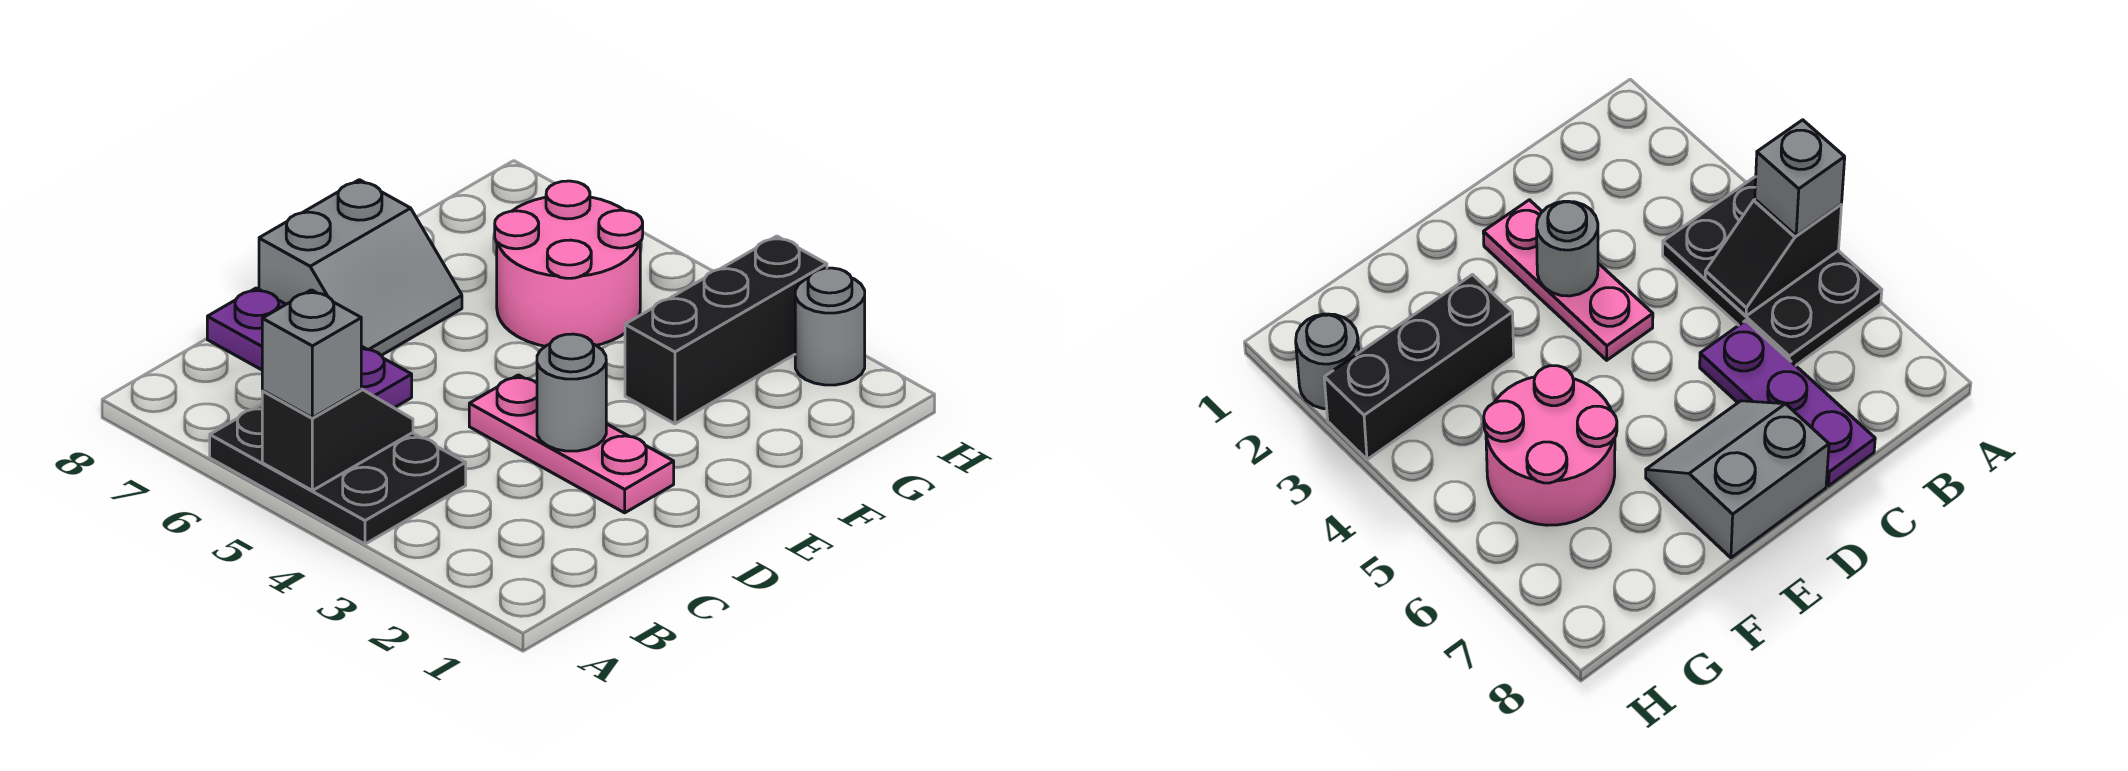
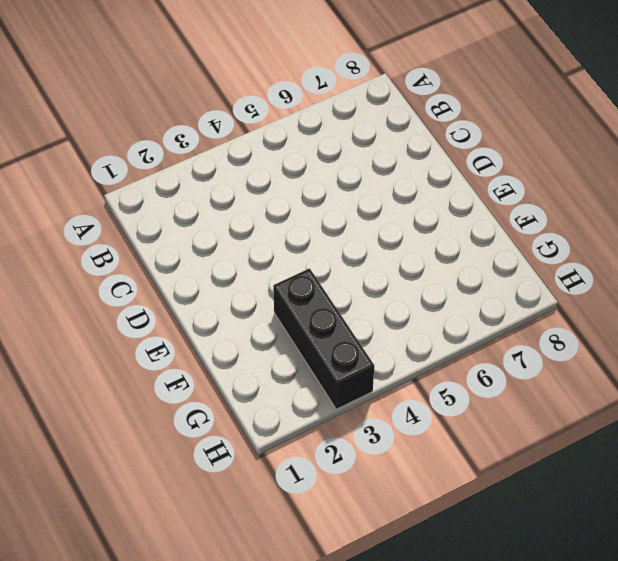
none -> black plate A4:B6 level 1
none -> purple plate C6:C8 level 1

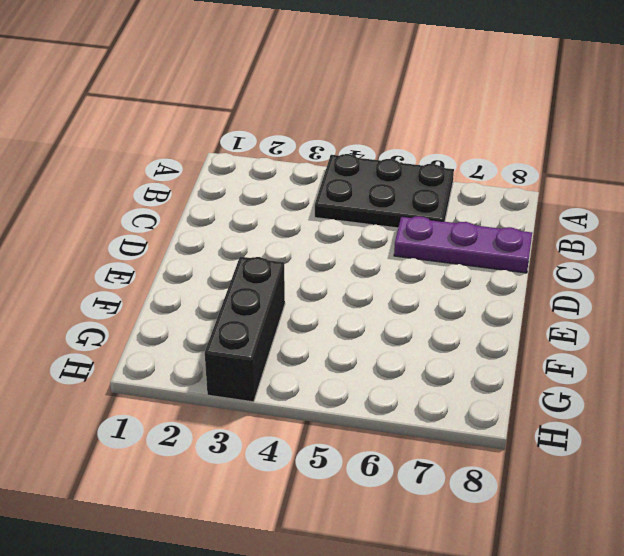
none -> pink plate D2:D4 level 1
none -> grey slope D7:E8 level 1 top 8

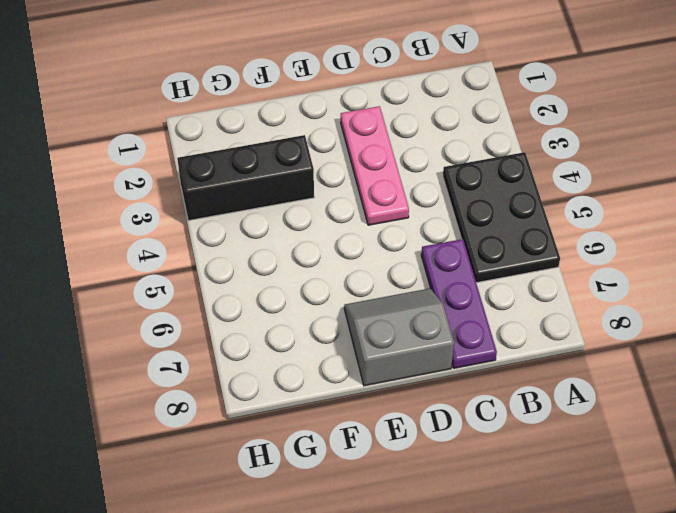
none -> pink round brick F5:G6 level 1
none -> grey round brick H2 level 1

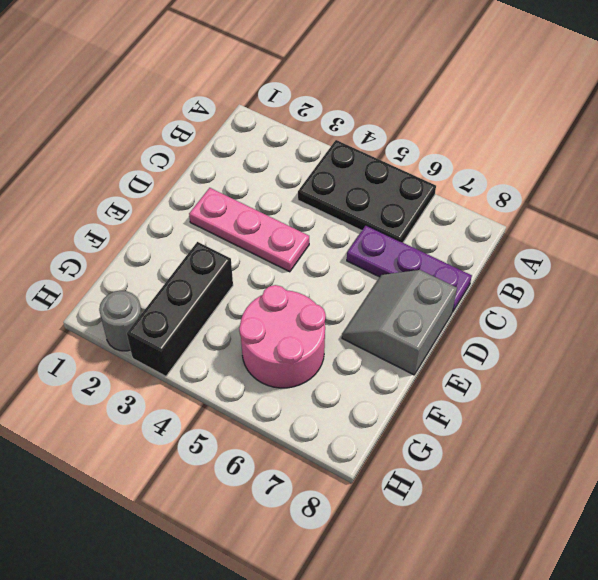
none -> black slope A5:B5 level 2 top A
none -> grey round brick D3 level 2

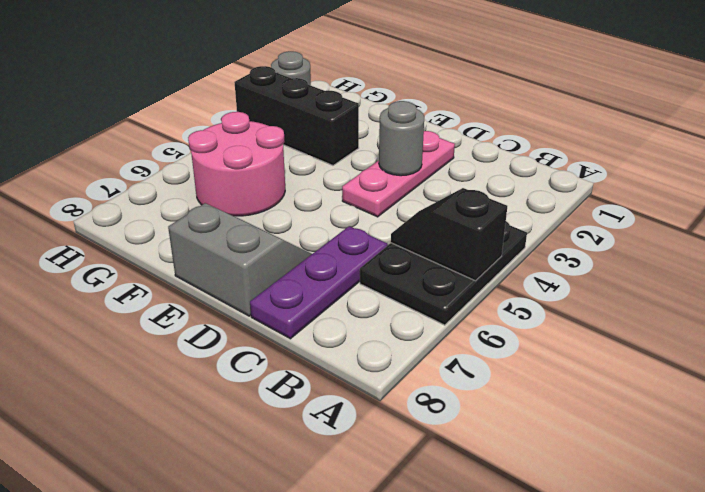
none -> grey brick A5 level 3

